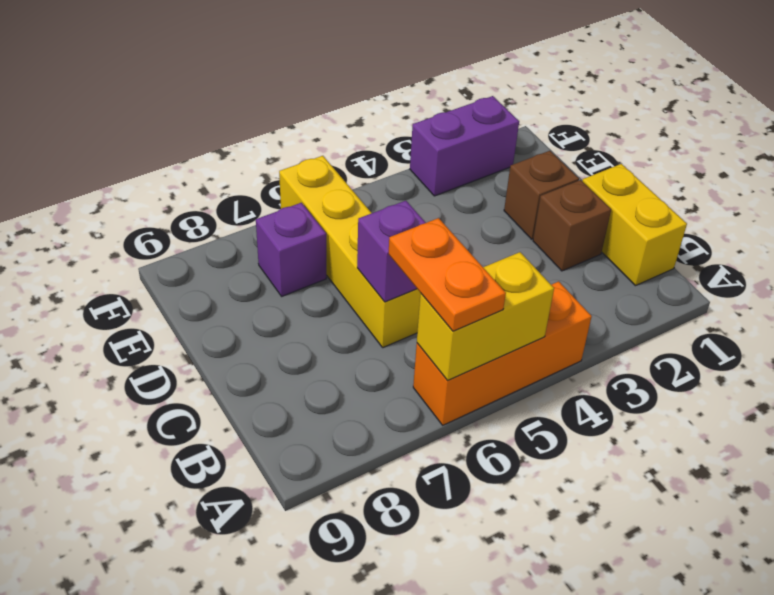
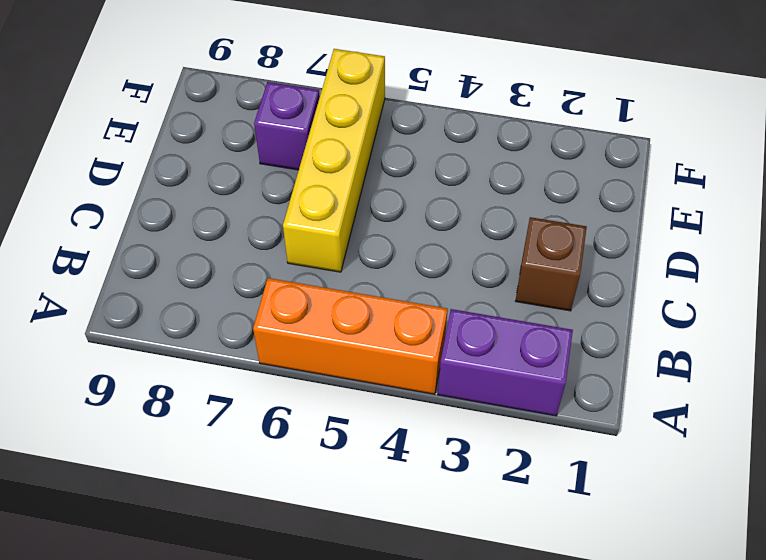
purple brick A2:A3 level 1 -> purple brick F2:F3 level 1
none -> yellow brick B1:C1 level 1
none -> brown brick D2 level 1

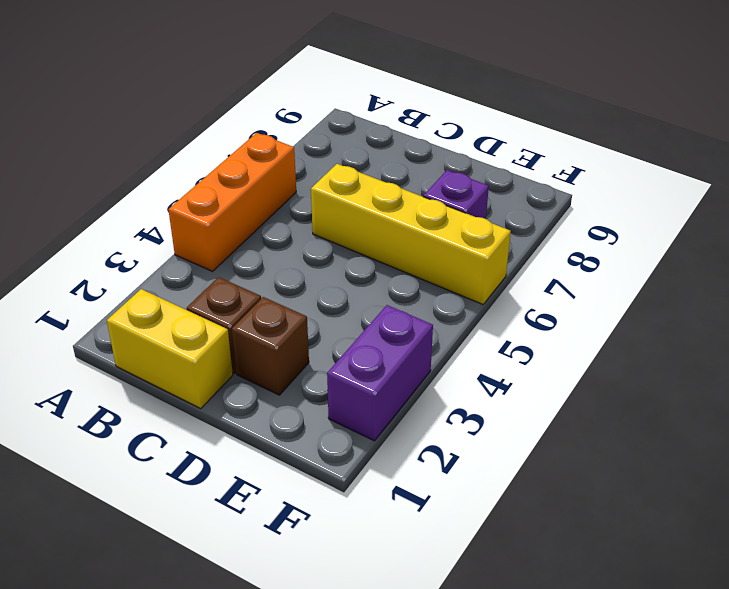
none -> yellow brick A5:A6 level 2
none -> purple brick C6 level 2

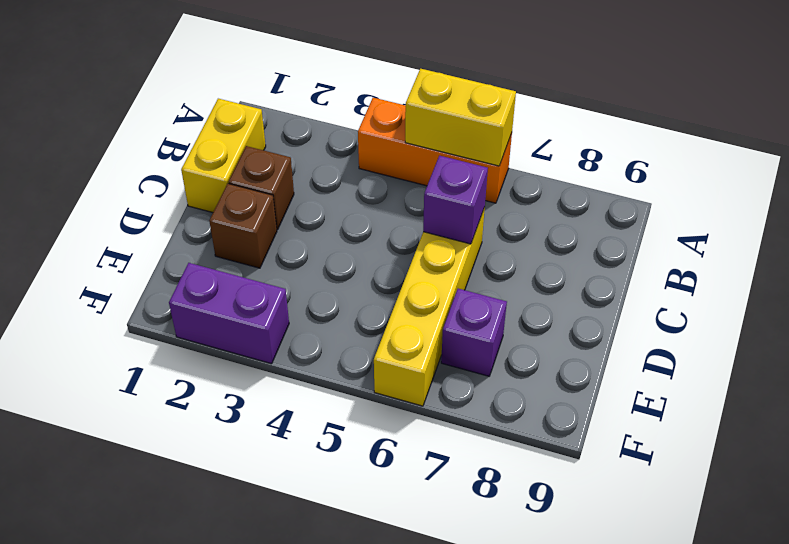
none -> orange plate A6:B6 level 3

